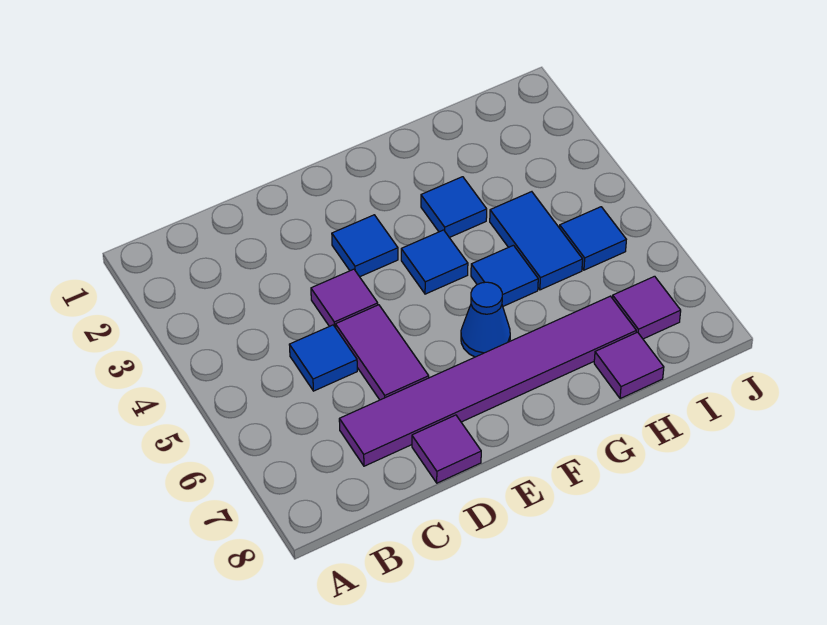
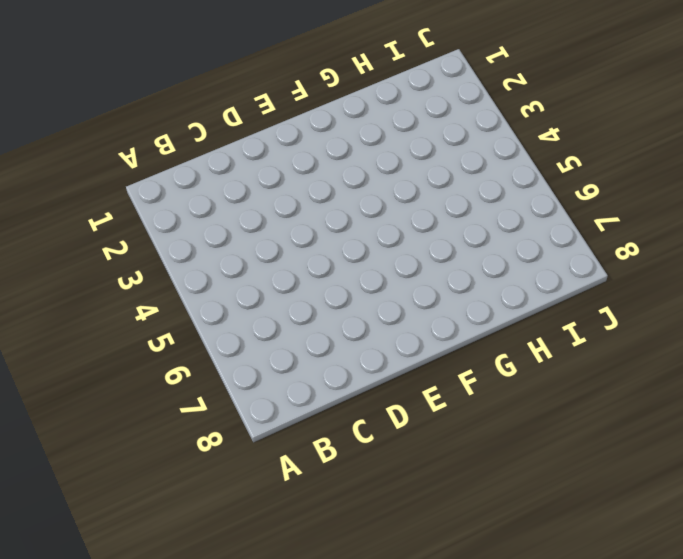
none -> blue tile C5 level 1
none -> purple tile C7:H7 level 1
none -> purple tile D4 level 1

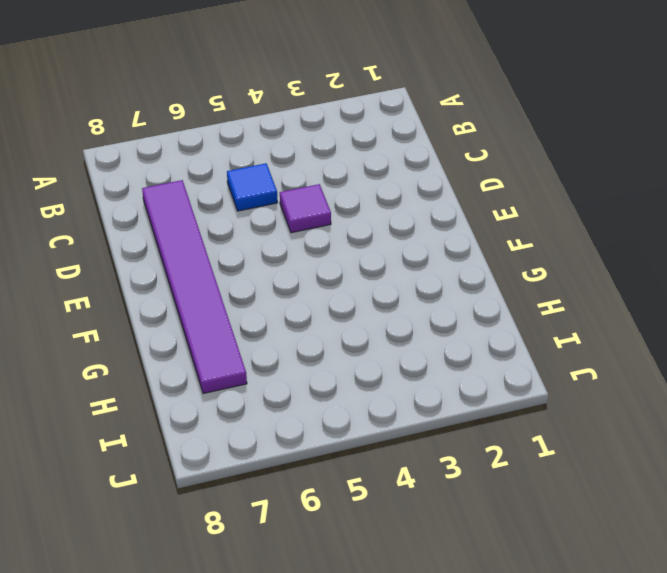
none -> purple tile D5:D6 level 1
none -> purple tile D8 level 1
none -> blue tile E3 level 1

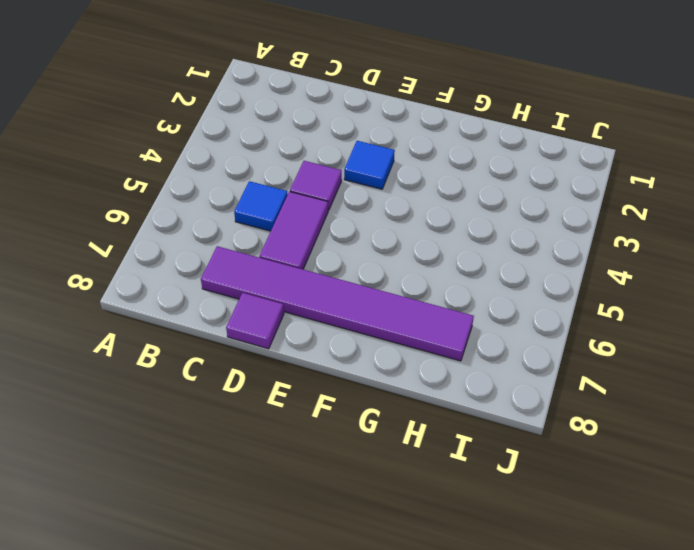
none -> blue tile F4 level 1
none -> blue cone F6 level 1
none -> blue tile G3 level 1

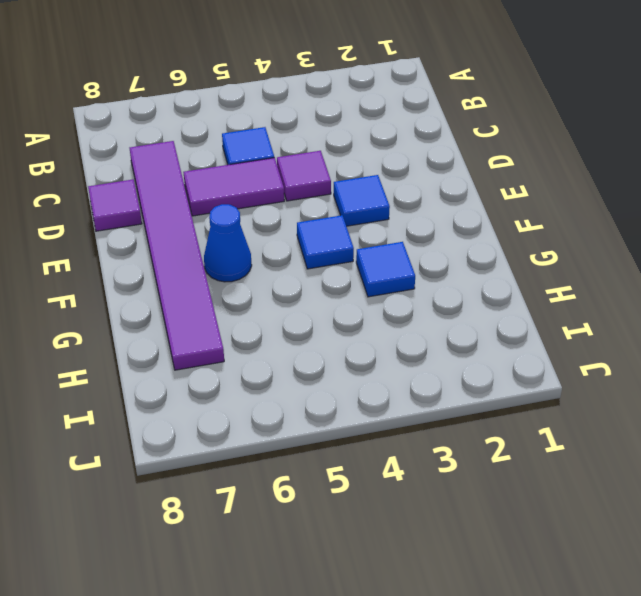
none -> blue tile G5 level 1
none -> blue tile H4:H5 level 1
none -> purple tile H8 level 1

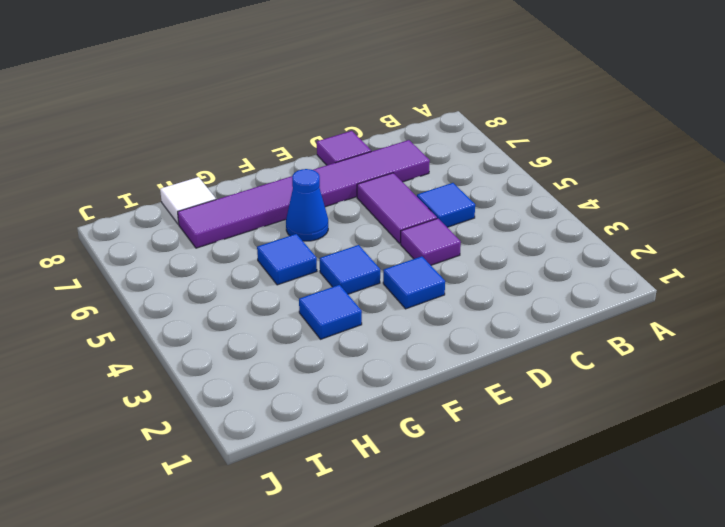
white tile H8 level 1 -> purple tile H8 level 1
none -> blue tile H4:H5 level 1
none -> blue tile I5 level 1
none -> purple tile I7 level 1

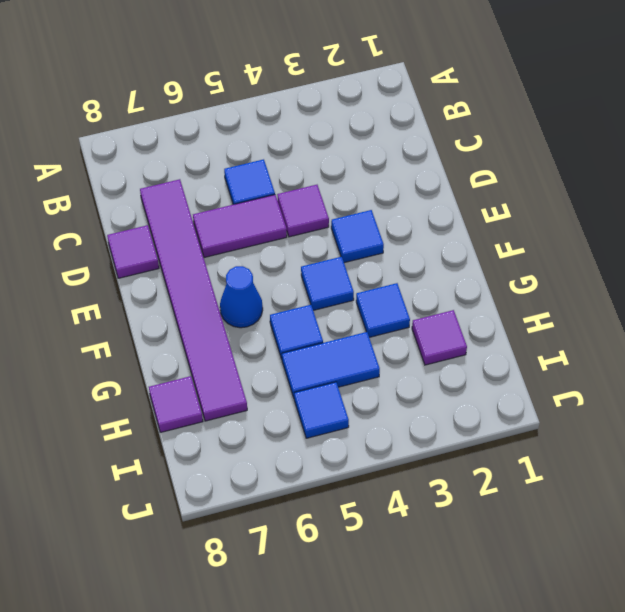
purple tile H2 level 1 -> purple tile I7 level 1

